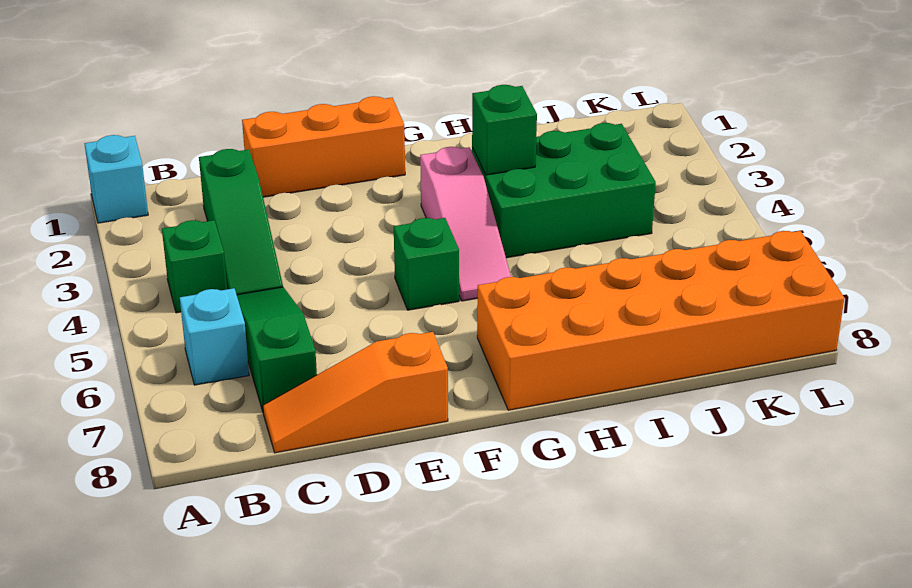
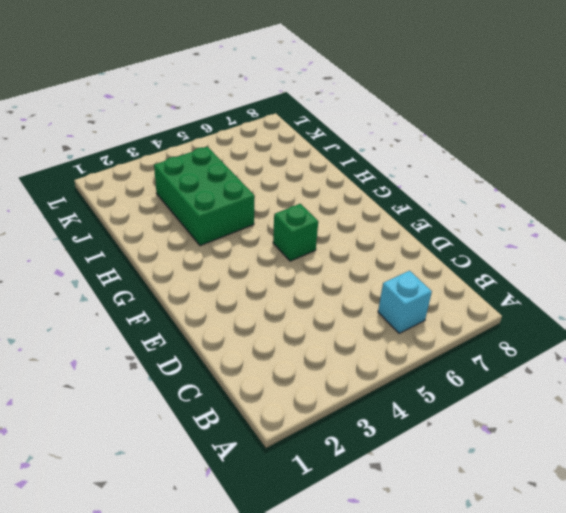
none -> cyan brick A1 level 1
none -> green brick B4 level 1
none -> green slope C2:C4 level 1 top 2

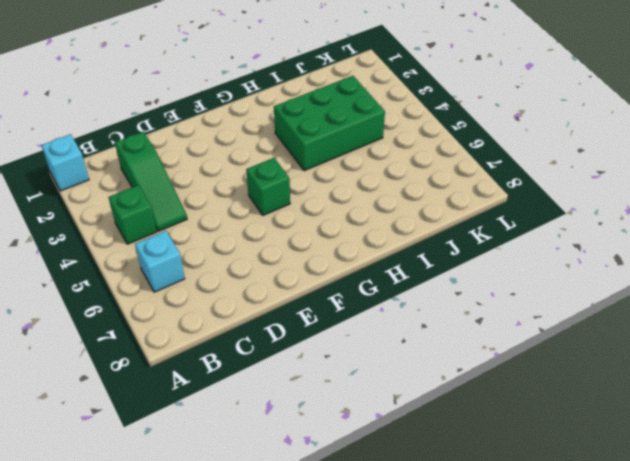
none -> green slope C5:C7 level 1 top 7
none -> orange slope C8:E8 level 1 top E
none -> orange brick D1:F1 level 1

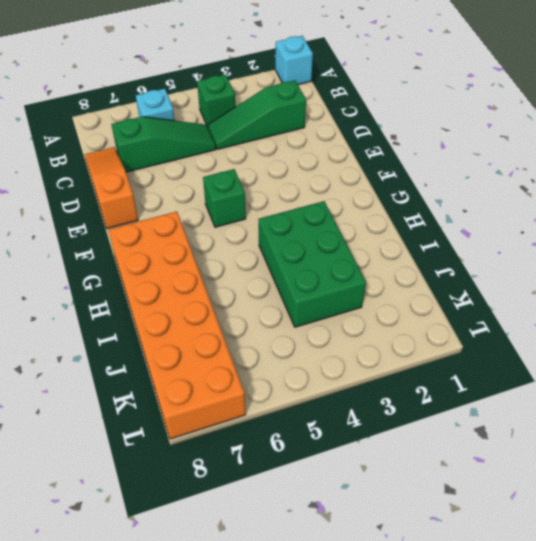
none -> orange brick D1:F1 level 1
none -> pink slope G3:G5 level 1 top 3
none -> green brick H3 level 2

